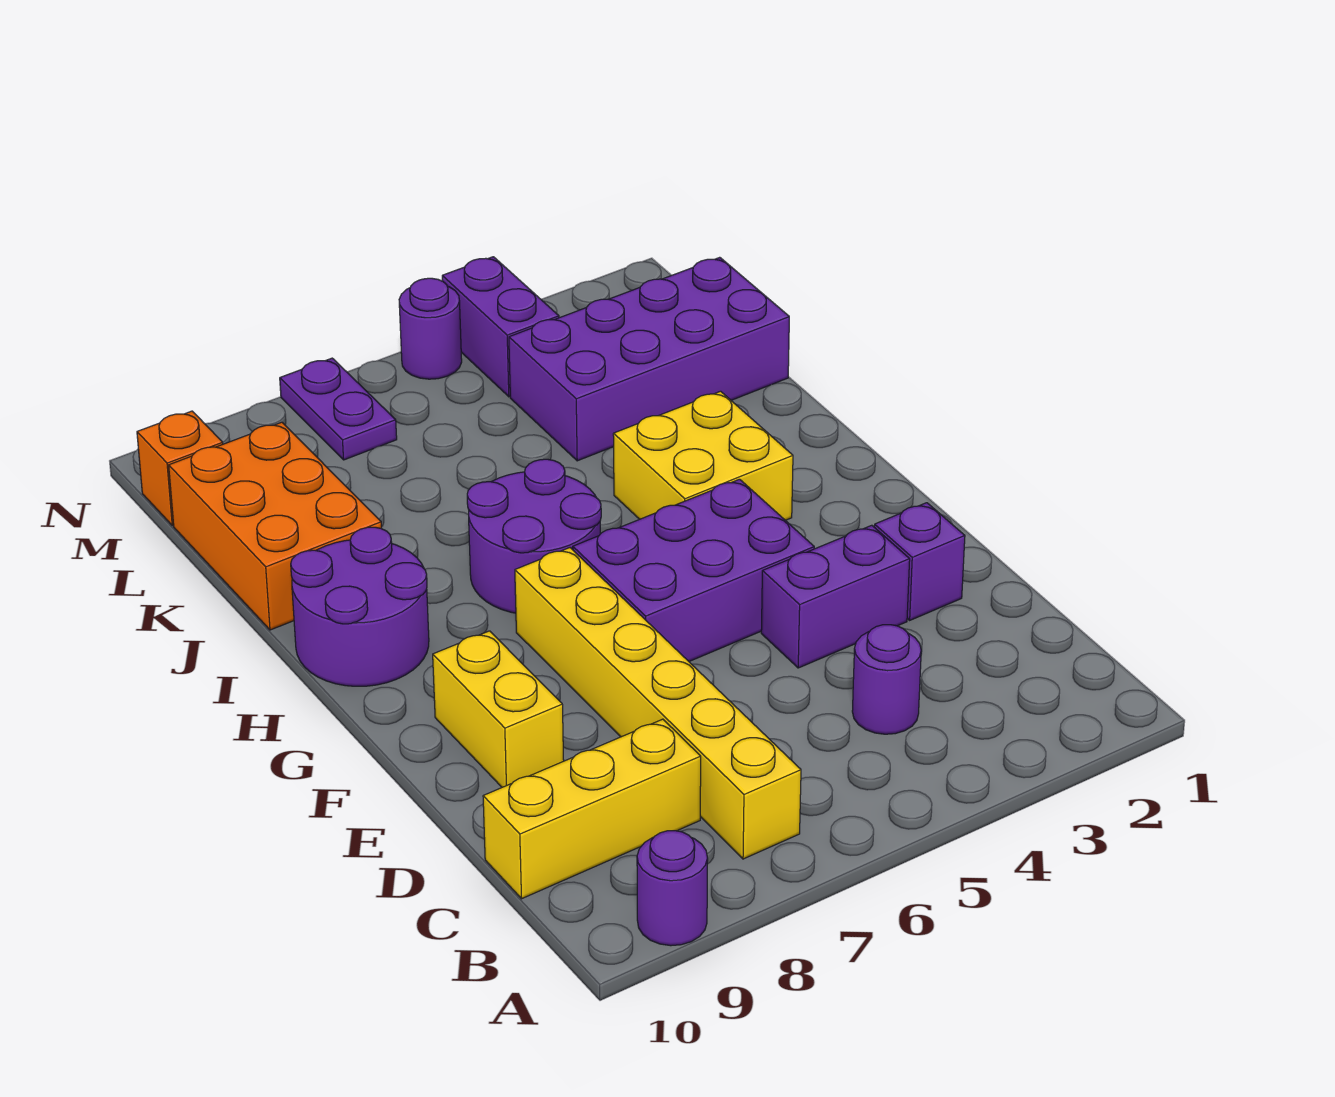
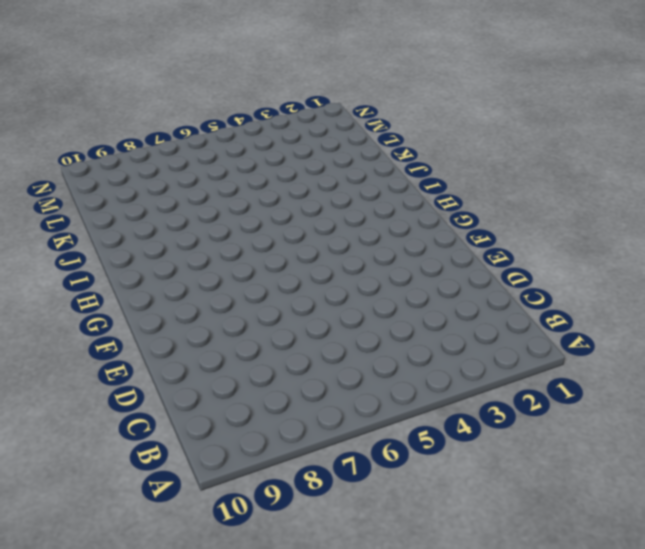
none -> purple round brick A9 level 1
none -> yellow brick B7:G7 level 1
none -> purple round brick C4 level 1

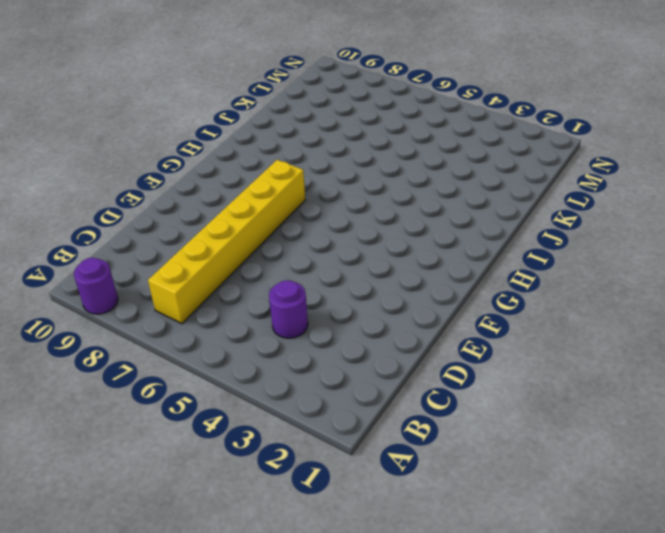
none -> yellow brick C8:C10 level 1
none -> purple brick E2 level 1
none -> purple brick E3:E4 level 1

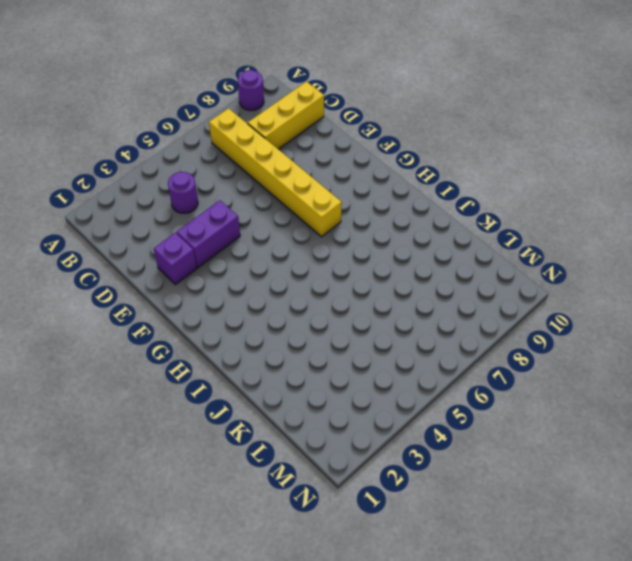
none -> yellow brick E9:F9 level 1
none -> purple brick F4:G6 level 1
none -> yellow brick H3:I4 level 1

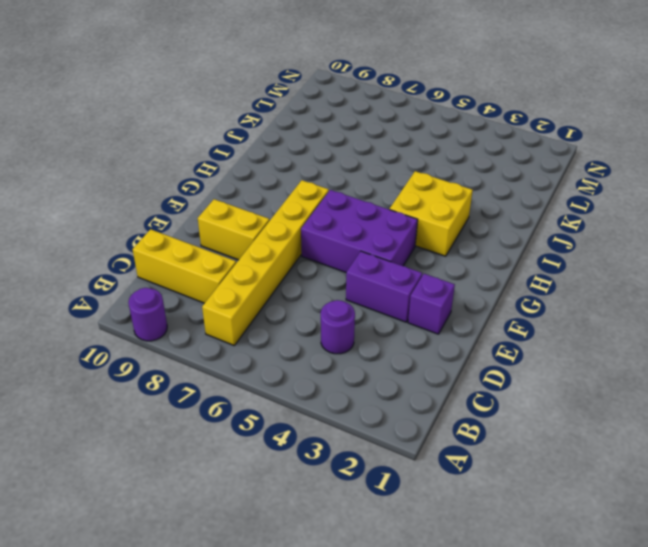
yellow brick E8:E9 level 1 -> yellow brick E9:F9 level 1
none -> purple round brick H6:I7 level 1
none -> purple round brick H9:I10 level 1
none -> orange brick J9:L10 level 1

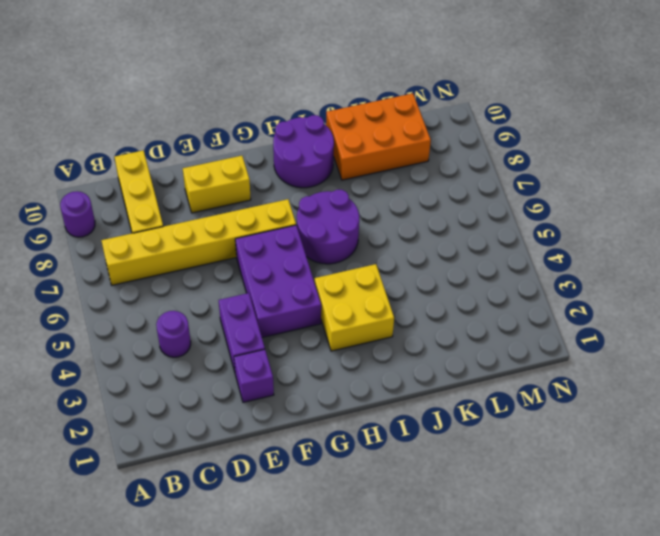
none -> purple brick K1:L4 level 1
none -> purple brick M4:N4 level 1
none -> purple plate M7:N7 level 1

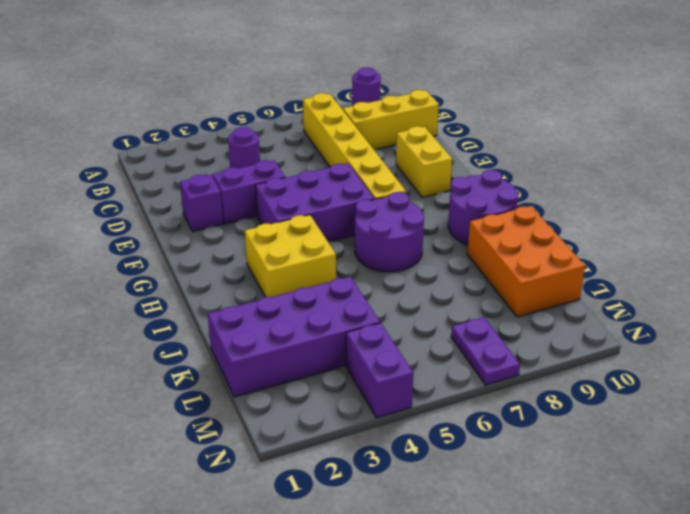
none -> orange brick M10 level 1
none -> purple round brick N5 level 1

